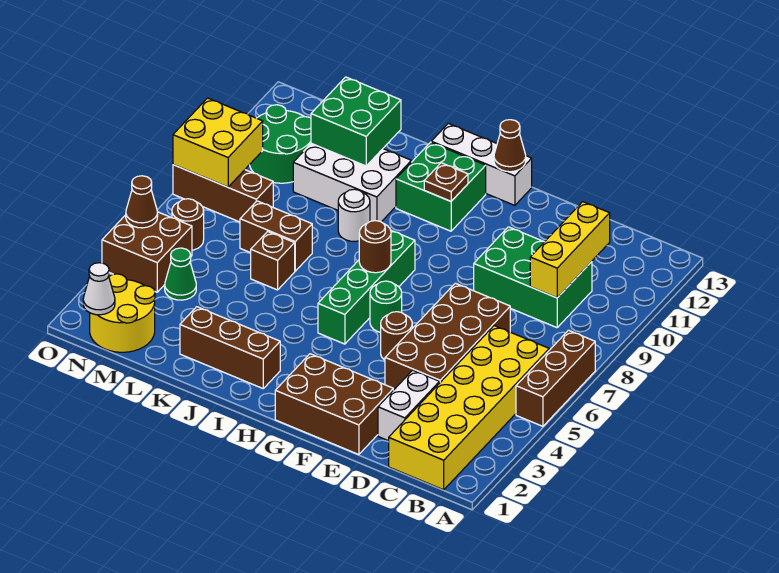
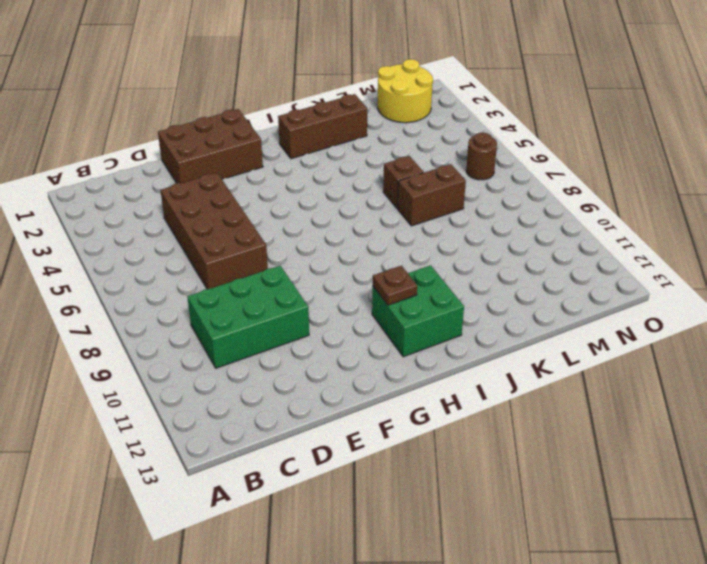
none -> brown brick A5:A7 level 1
none -> yellow brick B1:C6 level 1
none -> white brick D2:D3 level 1
none -> brown round brick F5 level 1

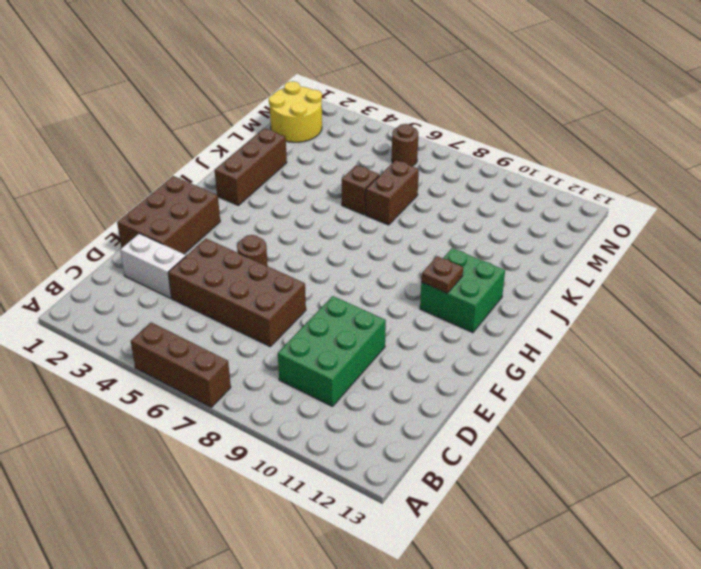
none -> yellow brick B1:C6 level 1
none -> green round brick G6 level 1
none -> white brick G13:I13 level 1
none -> green brick H5:H8 level 1

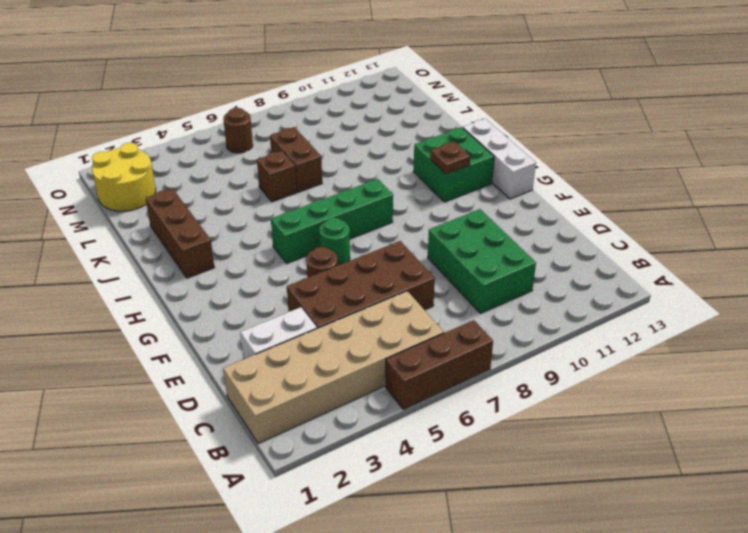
tan brick B1:C6 level 1 -> yellow brick B1:C6 level 1
none -> brown brick E1:G2 level 1
none -> white round brick J9 level 1
none -> white brick J10:L11 level 1
none -> green cone M4 level 1

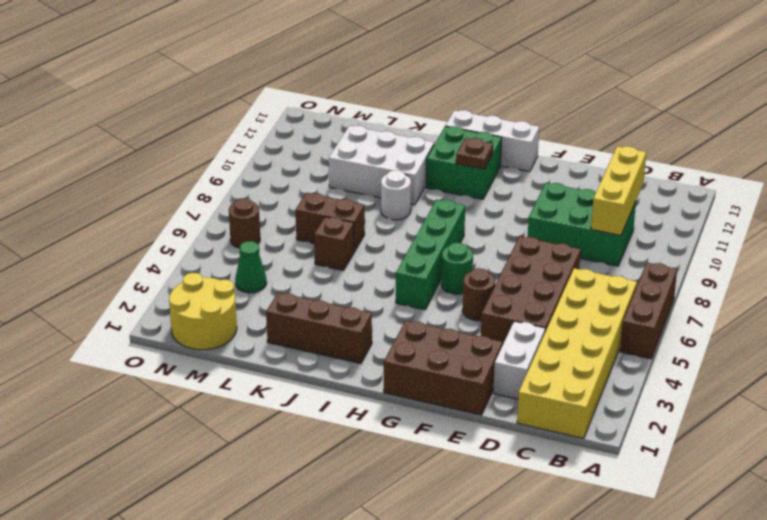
none -> brown brick M8:O8 level 1
none -> green round brick M10:N11 level 1
none -> brown brick N4:O5 level 1
none -> brown cone G13 level 2

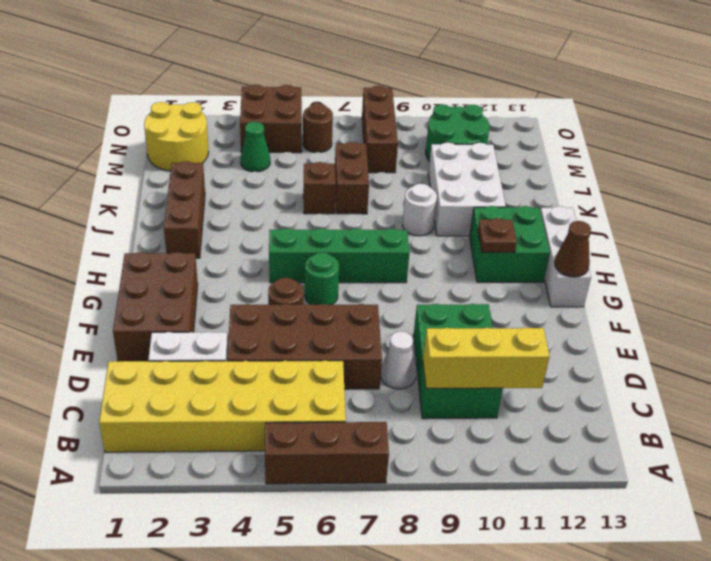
white cone D8 level 1 -> white cone N1 level 2
none -> brown round brick H7 level 2
none -> green brick K11:L12 level 2
none -> yellow brick N8:O9 level 2
none -> brown cone O5 level 2

